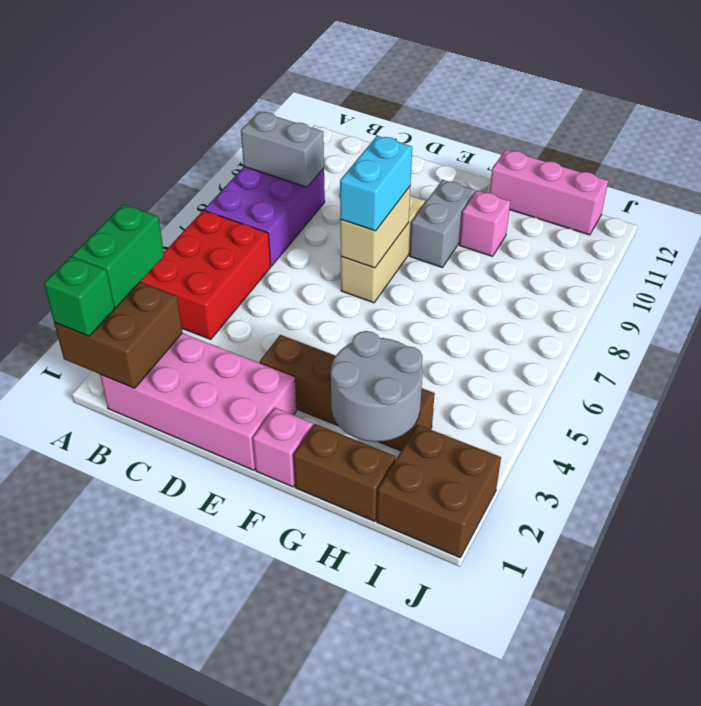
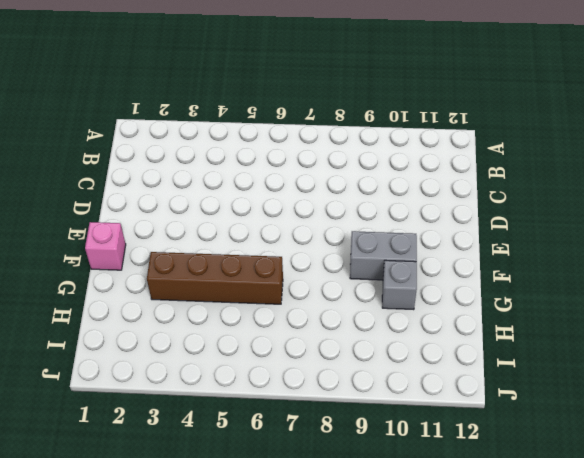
brown brick G3:G6 level 1 -> brown brick E3:H3 level 1
grey brick G10 level 1 -> pink brick G10 level 1
none -> red brick A4:B6 level 1
none -> purple brick A7:B9 level 1
none -> pink brick B1:E2 level 1

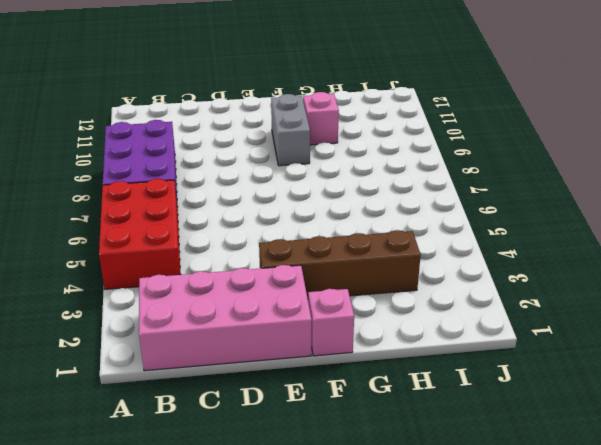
none -> tan brick E7:E9 level 1
none -> brown brick G1:H1 level 1
none -> pink brick G12:I12 level 1

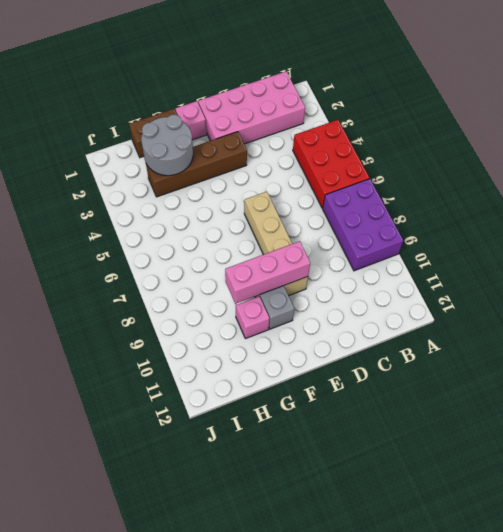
tan brick E6:E9 level 1 -> tan brick E7:E9 level 1
pink brick E9:G9 level 2 -> pink brick G12:I12 level 1
none -> brown brick I1:J2 level 1
none -> brown brick A1:B2 level 2
none -> grey brick A9:B9 level 2

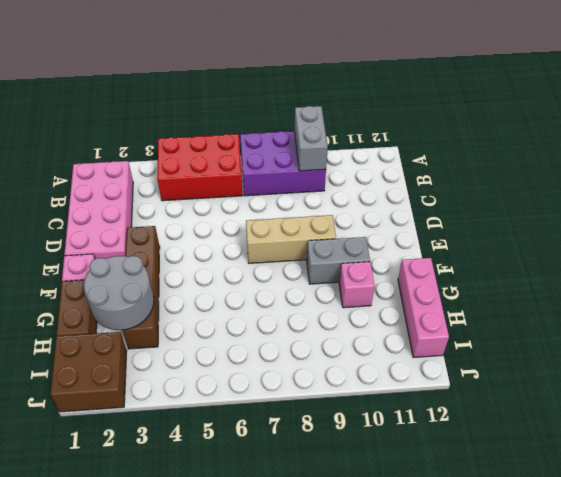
none -> brown brick A1:B2 level 2
none -> tan brick E7:E8 level 2
none -> green brick A1 level 3

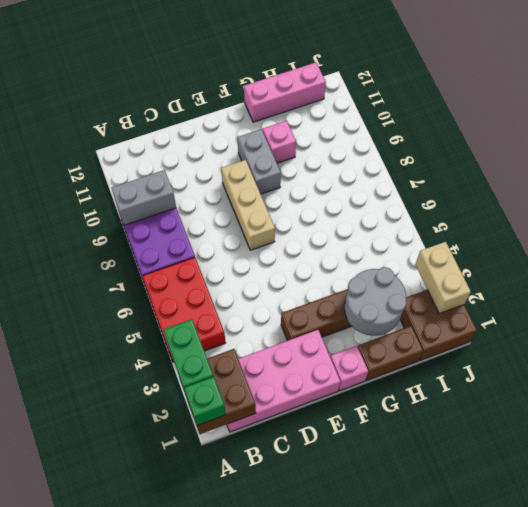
tan brick J2:J3 level 2 -> tan brick E7:E8 level 2
none -> cyan brick E7:E8 level 3

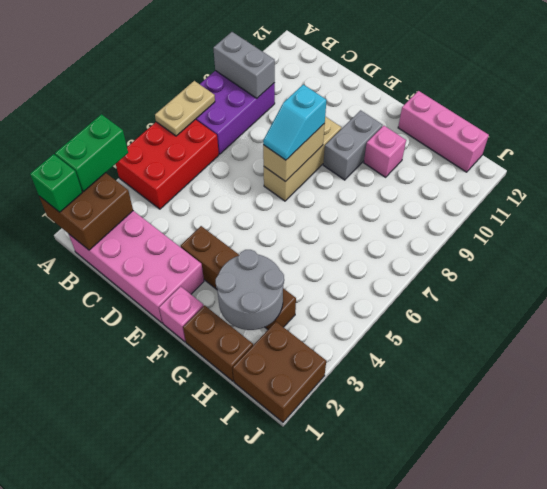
tan plate A6:A7 level 2 -> none
cyan slope E7:E8 level 3 top 8 -> cyan brick E7:E8 level 3

